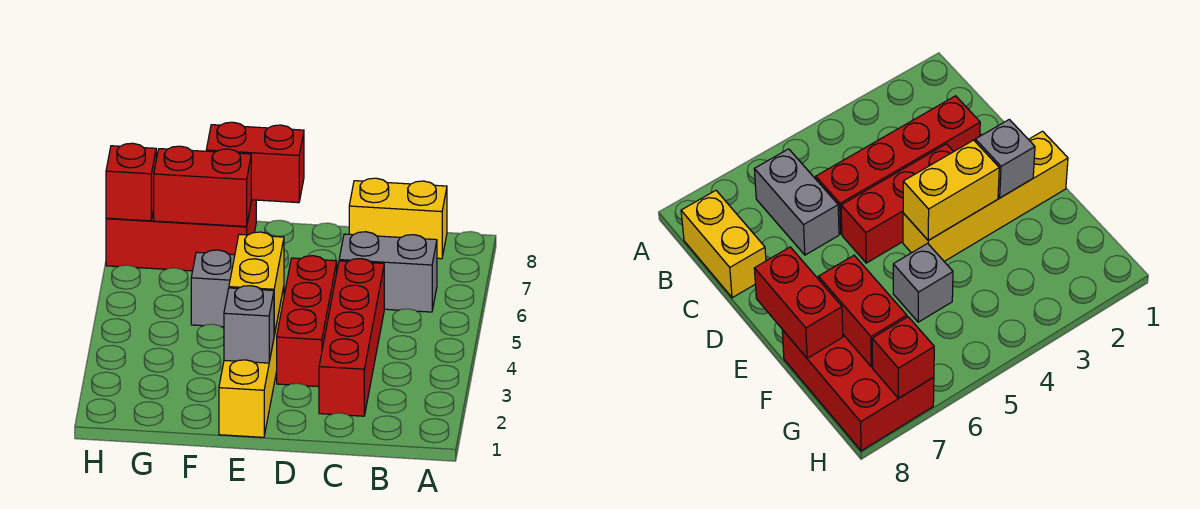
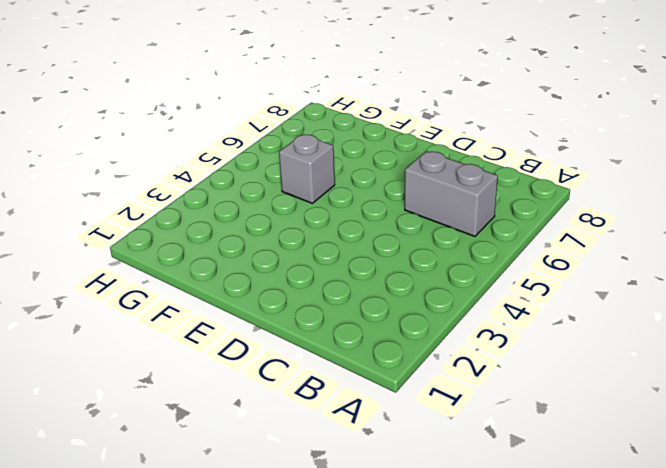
none -> yellow brick B8:C8 level 1
none -> red brick C2:C5 level 1
none -> red brick D3:D5 level 1

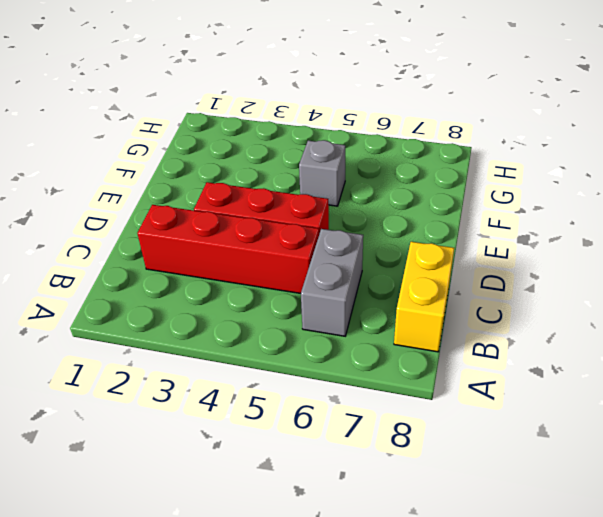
none -> yellow brick E1:E4 level 1
none -> red brick F7:H8 level 1
none -> grey brick E2 level 2

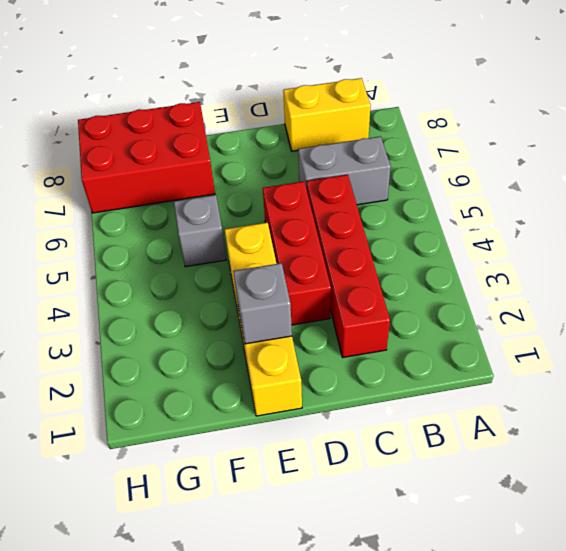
none -> yellow brick E3:E4 level 2
none -> red brick E8:F8 level 2
none -> red brick F7:G7 level 2

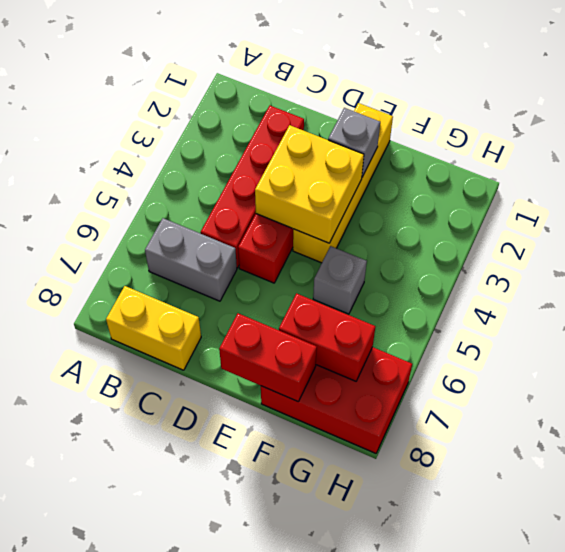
yellow brick D3:E4 level 2 -> yellow brick E3:E4 level 2
none -> red brick H7 level 2

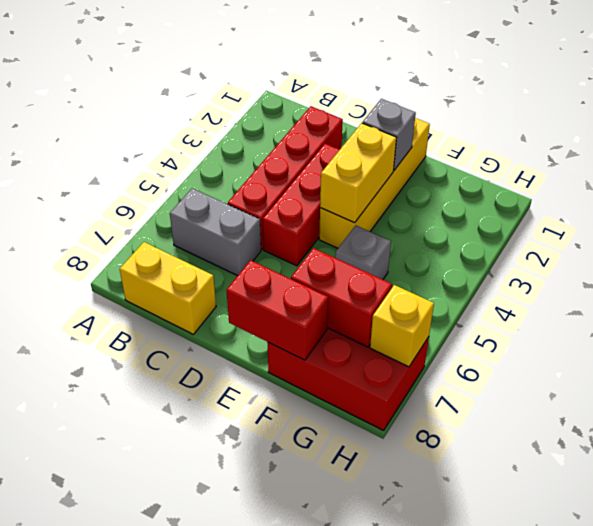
yellow brick H7 level 2 -> red brick H7 level 2

